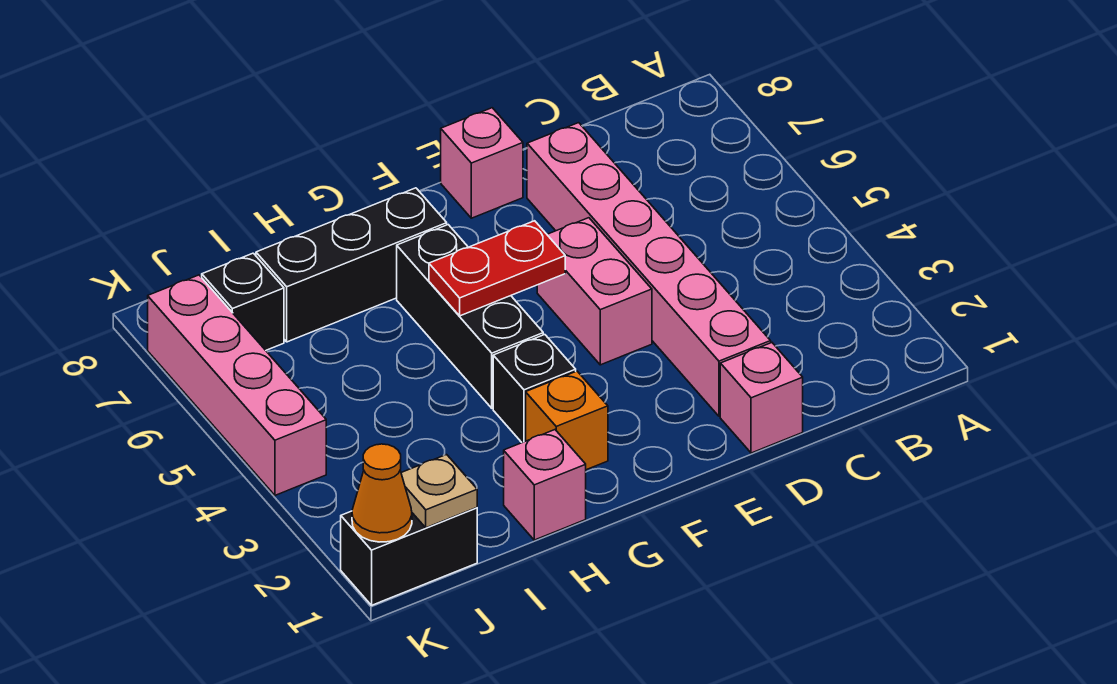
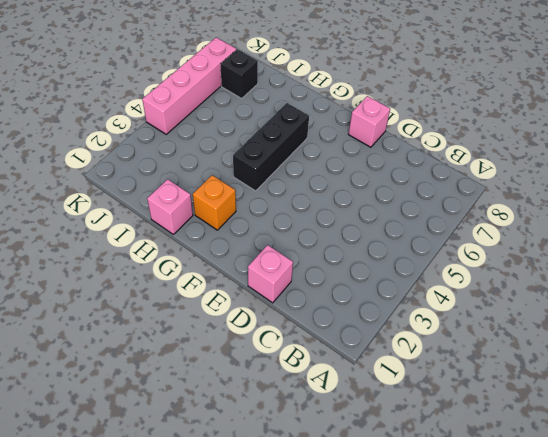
none -> pink brick D2:D7 level 1
none -> pink brick E4:E5 level 1
none -> black brick G3 level 1

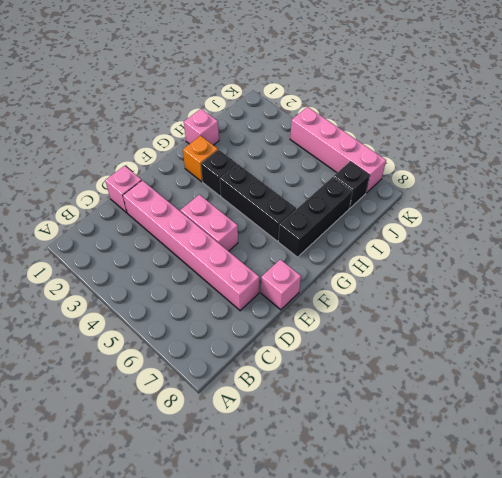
none -> black brick J1:K1 level 1
none -> red plate F5:G5 level 2
none -> tan plate J1 level 2

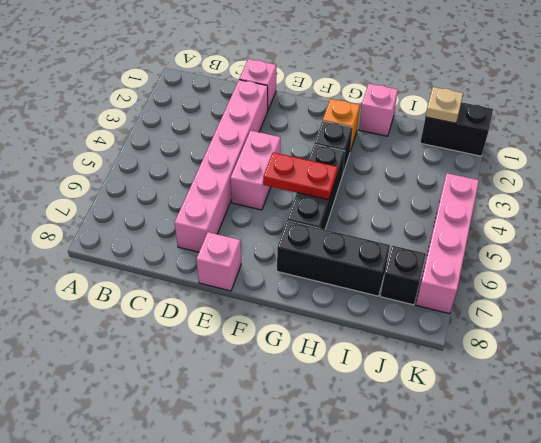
none -> orange cone K1 level 2

